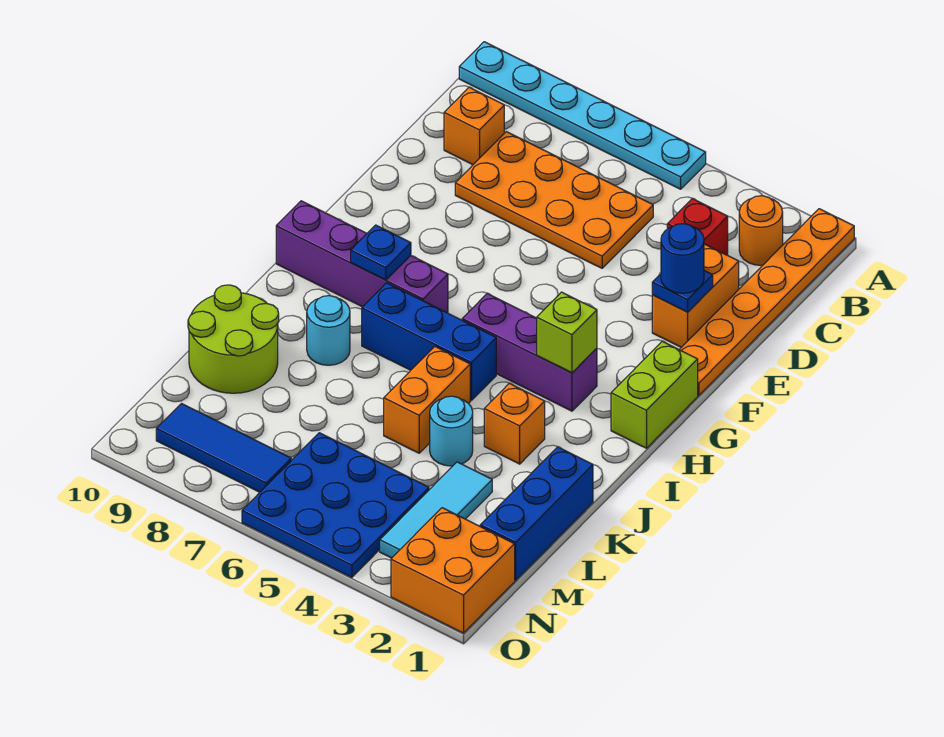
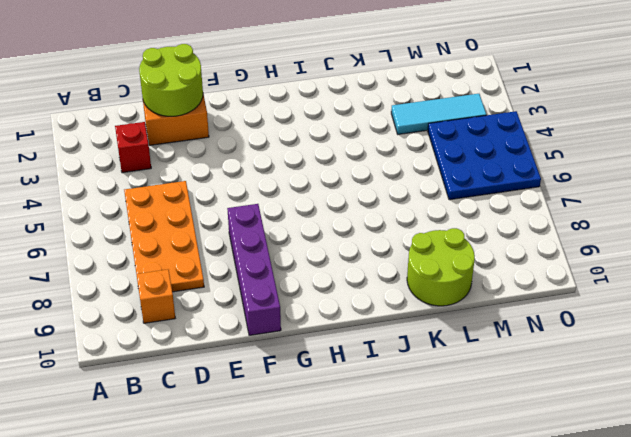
lime round brick D1:E2 level 2 -> blue plate E2 level 2
purple brick F7:F10 level 1 -> purple brick H7:H10 level 1
none -> orange plate A1:F1 level 1
none -> cyan plate A5:A10 level 1
none -> orange round brick B2 level 1

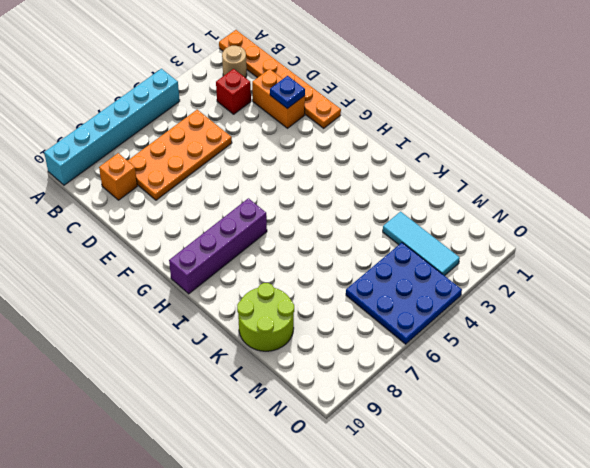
cyan brick A5:A10 level 1 -> cyan plate A5:A10 level 1
tan round brick B2 level 1 -> orange round brick B2 level 1
none -> lime brick G1:H1 level 1
none -> purple brick H3:H5 level 1
none -> blue brick I5:I7 level 1

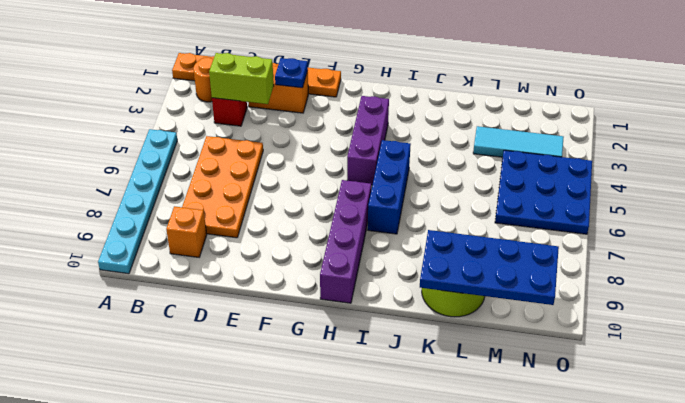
lime brick C3:D3 level 2 -> lime brick G1:H1 level 1
blue plate K9:N10 level 2 -> none
none -> orange brick J3 level 1
none -> orange brick J5:K5 level 1
none -> cyan round brick J8 level 1

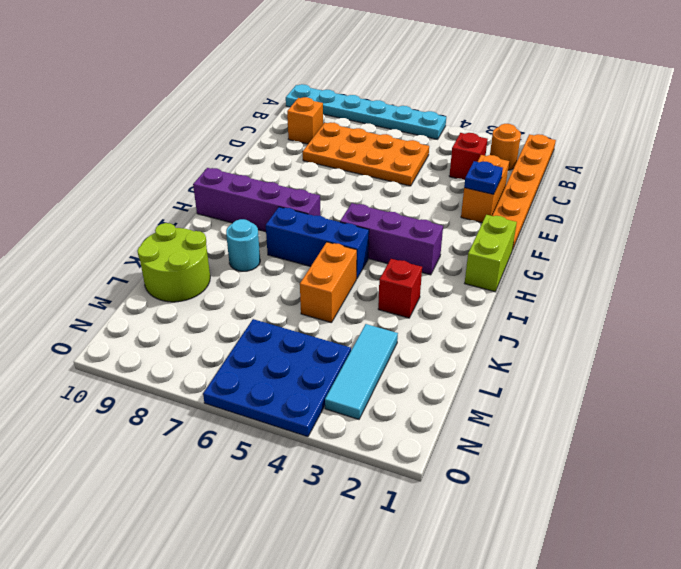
red brick J3 level 1 -> orange brick J3 level 1
none -> blue brick K1:M1 level 1
none -> cyan round brick K4 level 1
none -> orange brick N1:O2 level 1

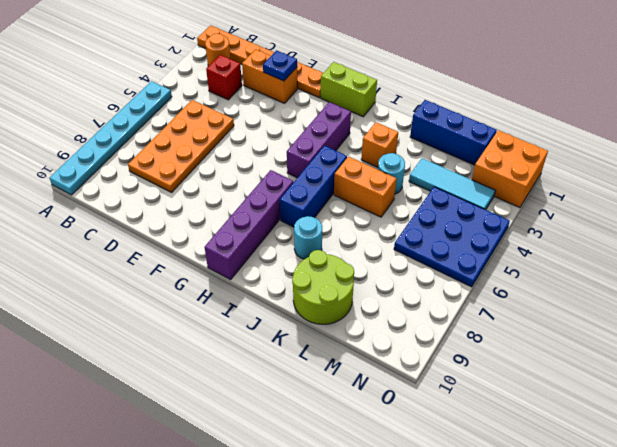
none -> orange brick C9 level 1
none -> blue tile N7:N9 level 1
none -> lime brick H3 level 2

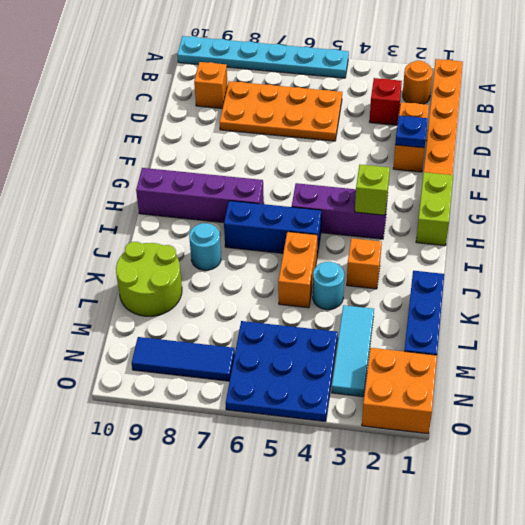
none -> blue plate H8 level 2
none -> blue round brick E2 level 3

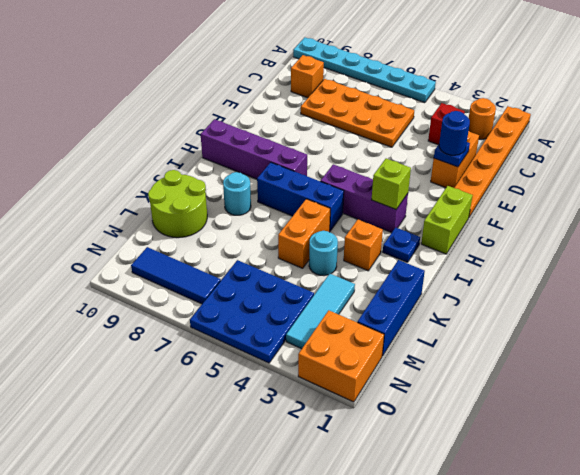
blue plate I2 level 1 -> blue plate H8 level 2

